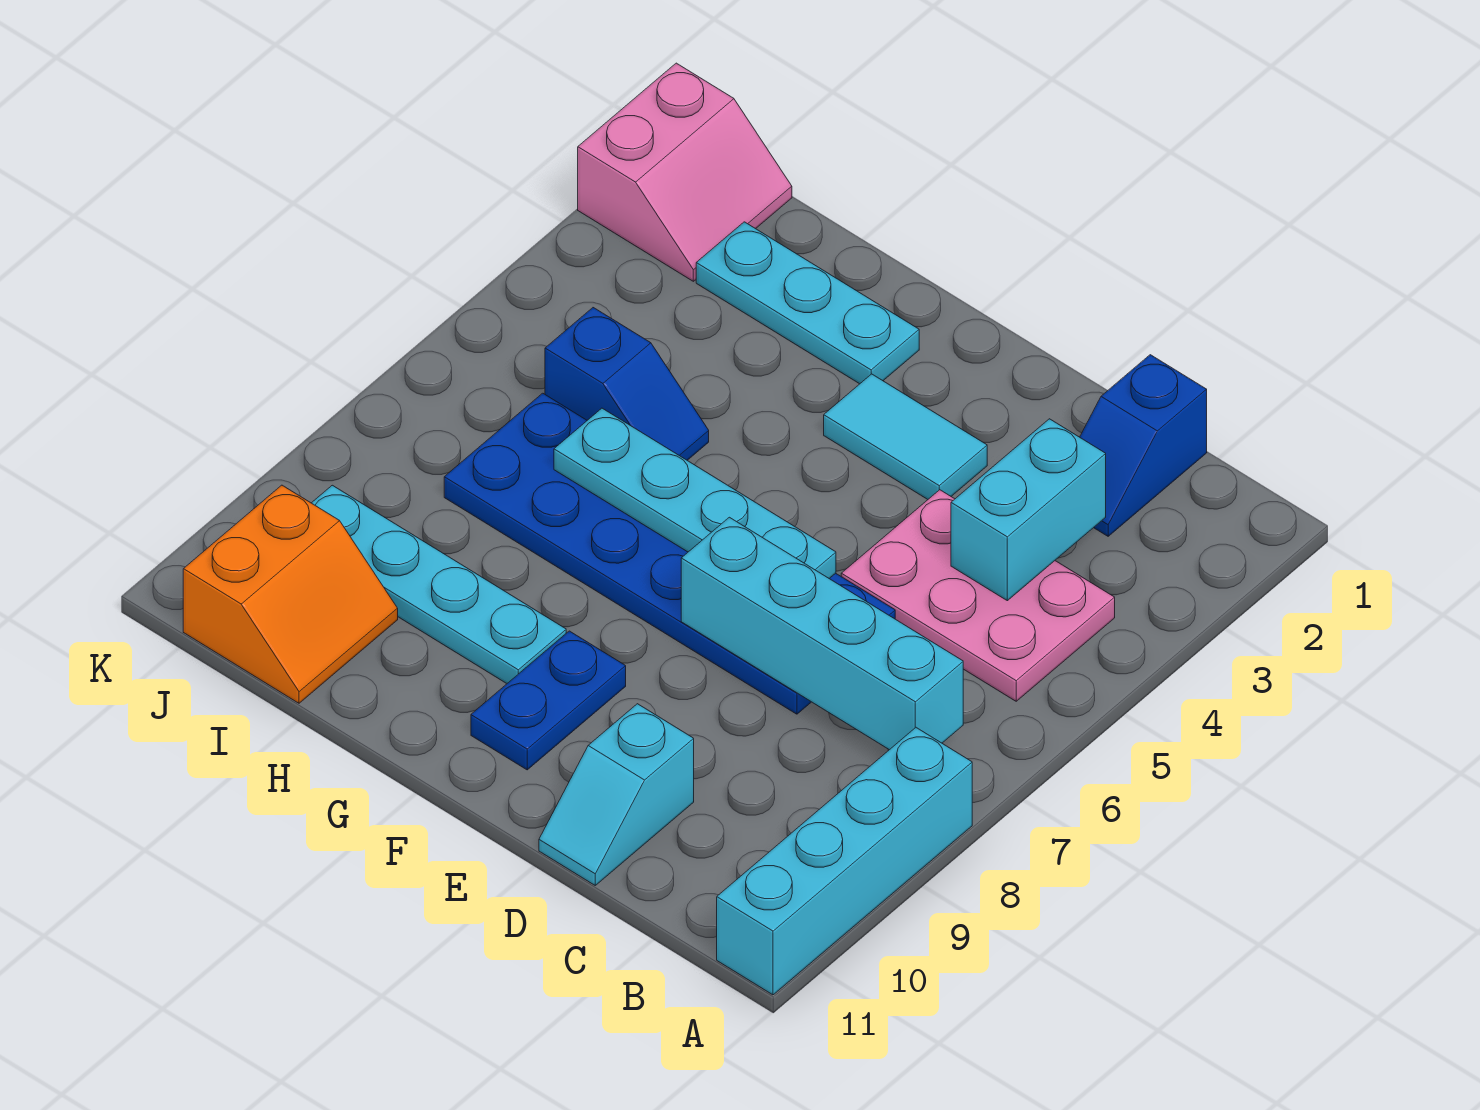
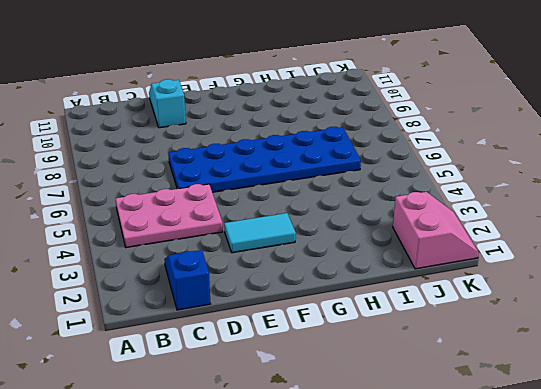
pink slope J1:K2 level 1 top J -> pink slope J1:K2 level 1 top K
none -> cyan brick A8:A11 level 1
none -> blue plate F9:F10 level 1
none -> cyan plate G2:I2 level 1

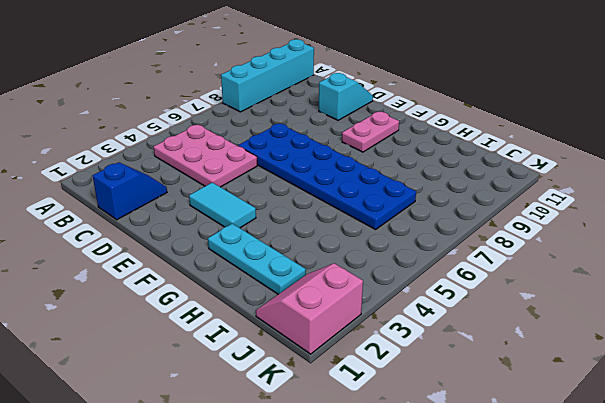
pink plate F9:F10 level 1 -> blue plate F9:F10 level 1
none -> cyan plate G9:J9 level 1
none -> blue slope H5:I5 level 1 top I
none -> orange slope I10:J11 level 1 top J

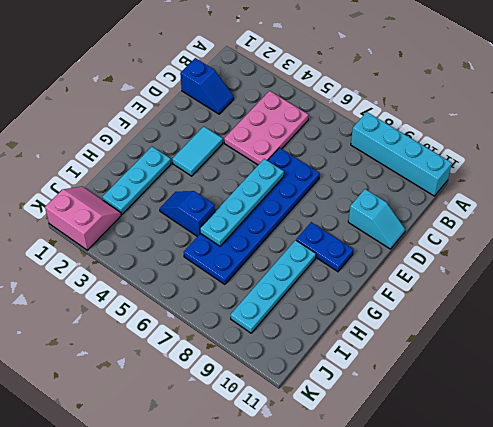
blue slope H4:H5 level 1 top 5 -> blue slope H5:I5 level 1 top I
none -> orange slope I10:J11 level 1 top J
none -> cyan brick B7:E7 level 2
none -> cyan brick C3:C4 level 2

